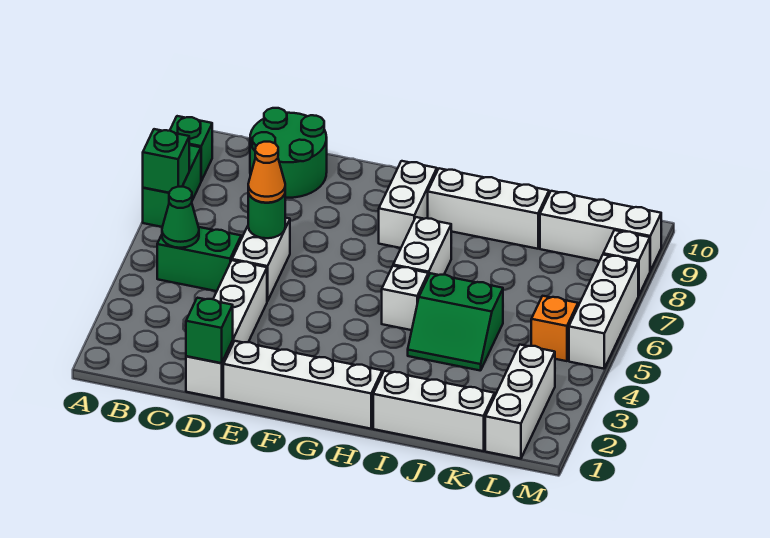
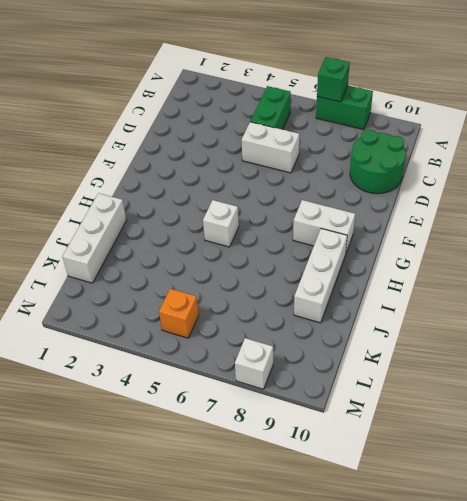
none -> green brick A9 level 1
none -> white brick D1:D4 level 1
none -> white brick E1:H1 level 1

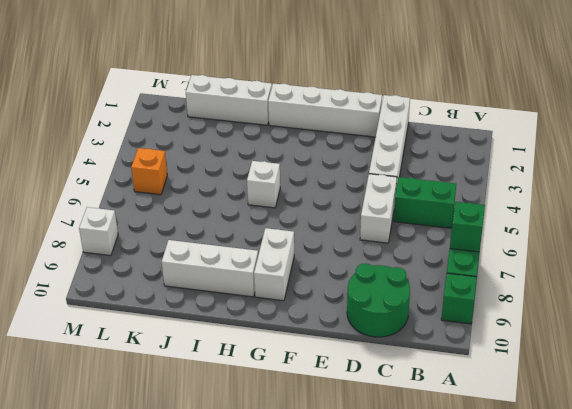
none -> white brick H6:H7 level 1
none -> green slope I4:J5 level 1 top 5
none -> white brick K9:M9 level 1

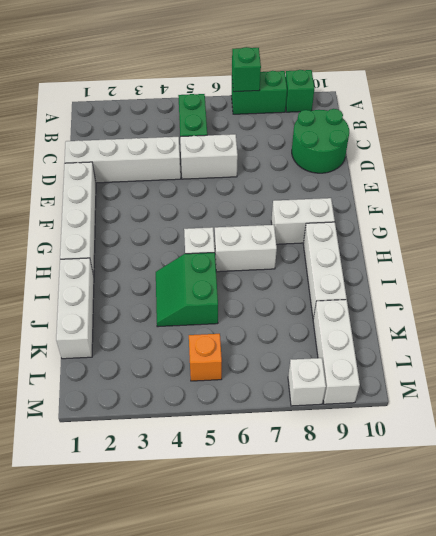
none -> white brick L1:L3 level 1
none -> white brick M5:M7 level 1
none -> green cone B5 level 2

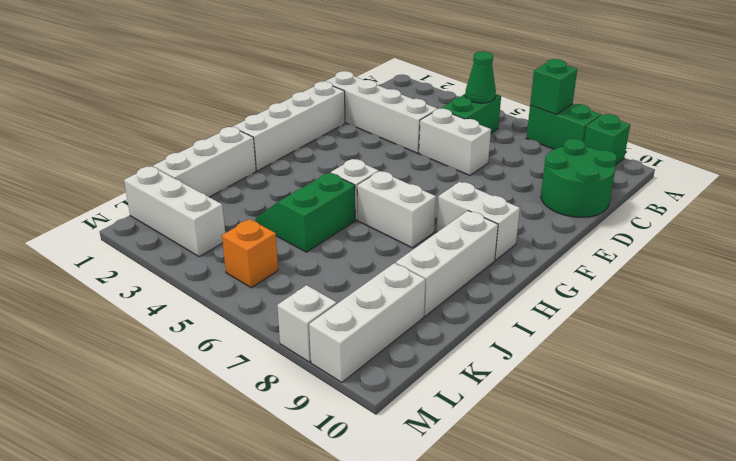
none -> white brick M5:M7 level 1
none -> green brick D1 level 2
none -> green round brick D6 level 2

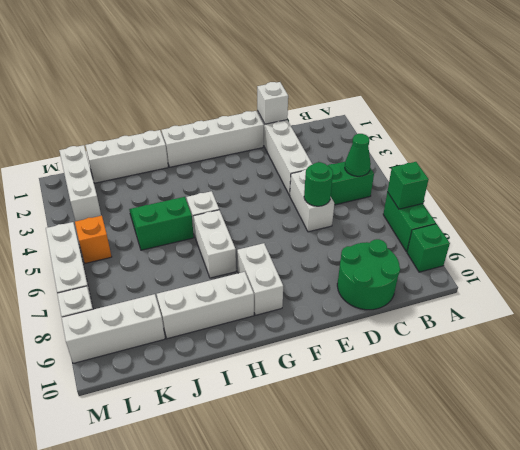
white brick D1 level 2 -> green brick D1 level 2
none -> orange cone D6 level 3

